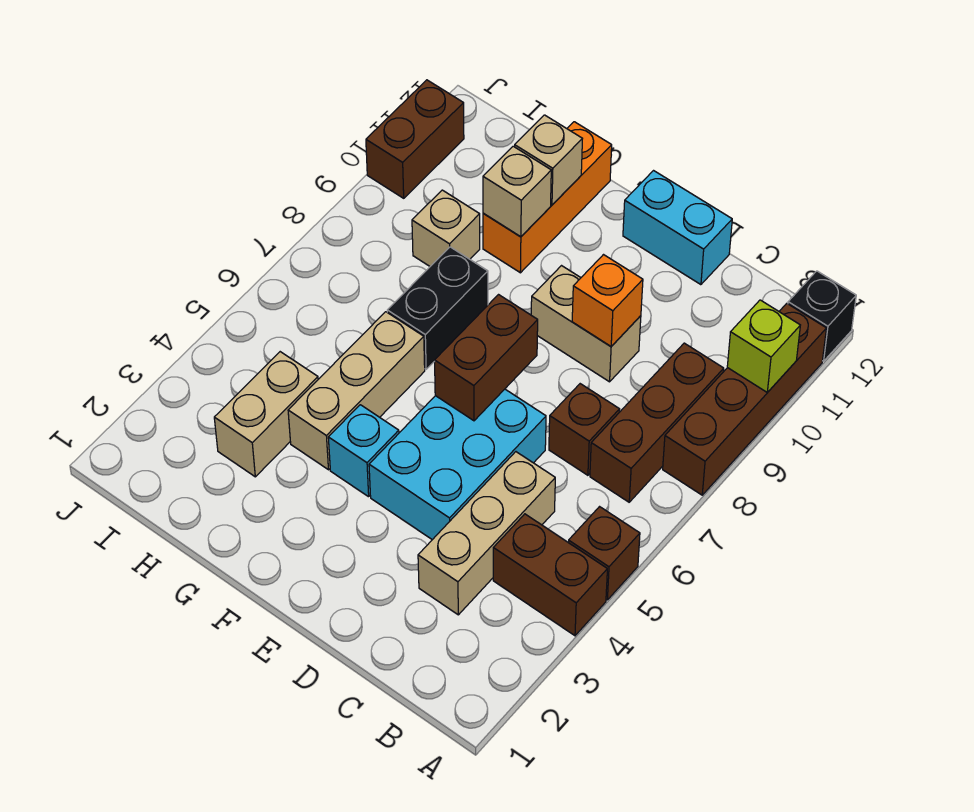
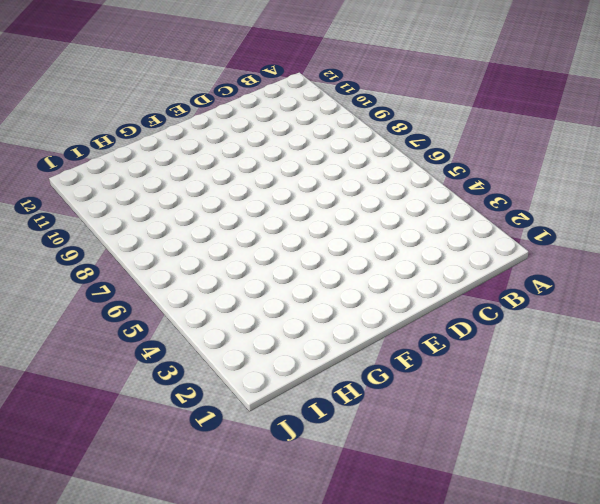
none -> brown brick A4:B4 level 1
none -> brown brick A5 level 1
none -> brown brick A8:A11 level 1

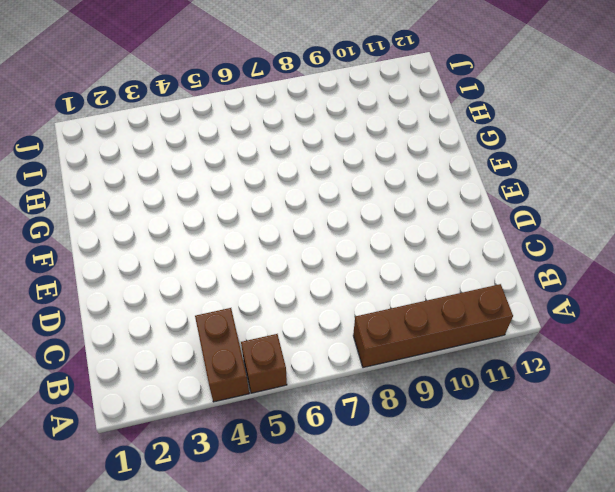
none -> black brick A12 level 1
none -> brown brick B7:B9 level 1
none -> tan brick C3:C5 level 1

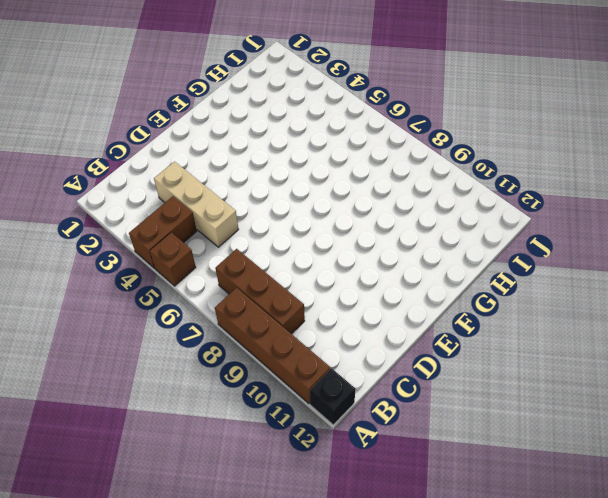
none -> brown brick C7 level 1
none -> cyan brick D4:E6 level 1
none -> tan brick D9:E9 level 1

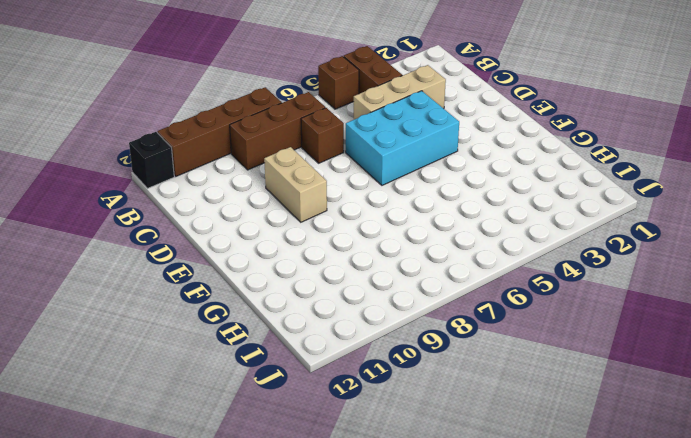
none -> cyan brick D12:E12 level 1
none -> cyan brick F4 level 1
none -> tan brick G4:G6 level 1

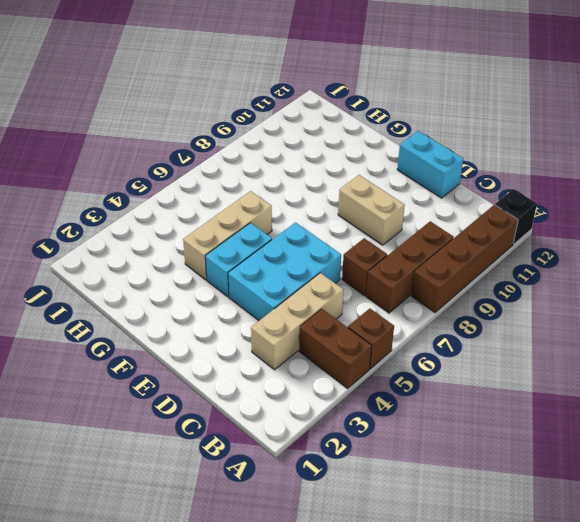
cyan brick F4:F5 level 1 -> cyan brick F4 level 1
none -> black brick G7:G8 level 1
none -> orange brick G10:G12 level 1
none -> tan brick H3:H4 level 1

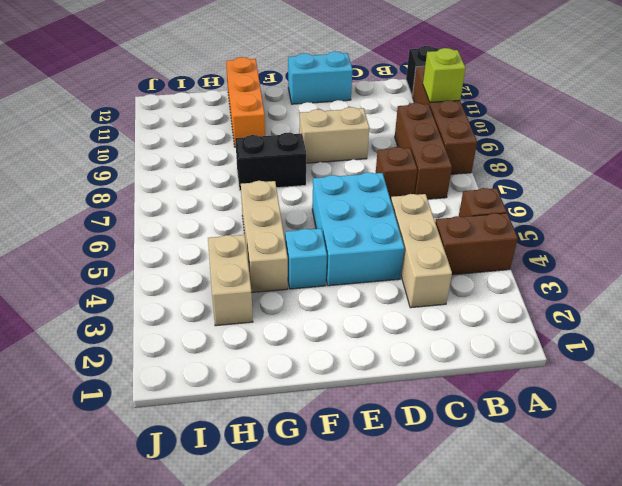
black brick F8:G8 level 1 -> black brick G7:G8 level 1
none -> tan brick H9 level 1
none -> brown brick J10:J11 level 1
none -> orange brick D9 level 2

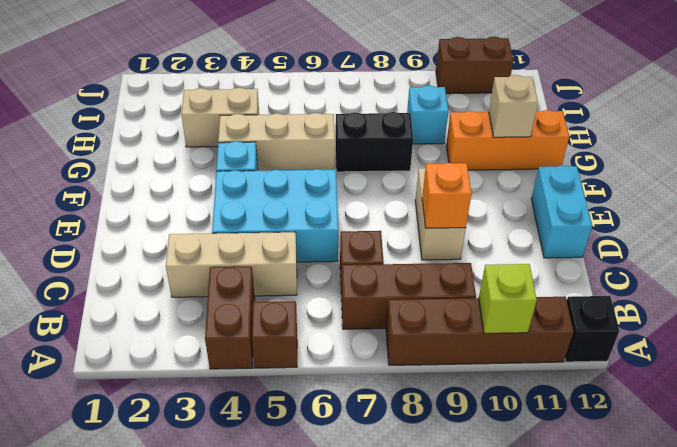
cyan brick H9 level 1 -> tan brick H9 level 1
none -> brown brick E6:E7 level 2
none -> tan brick G10 level 2

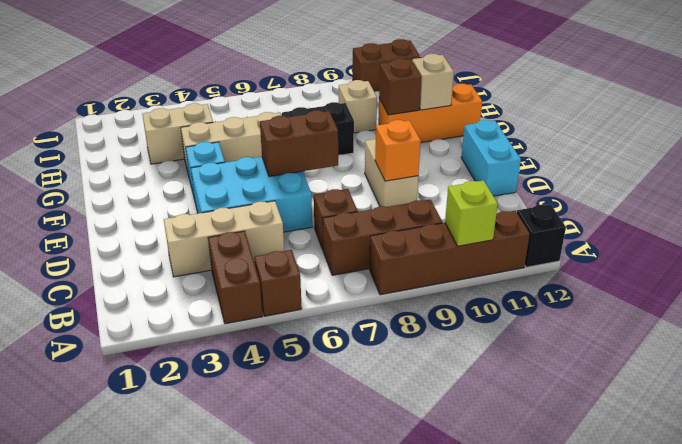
brown brick G10 level 2 -> tan brick G10 level 2

